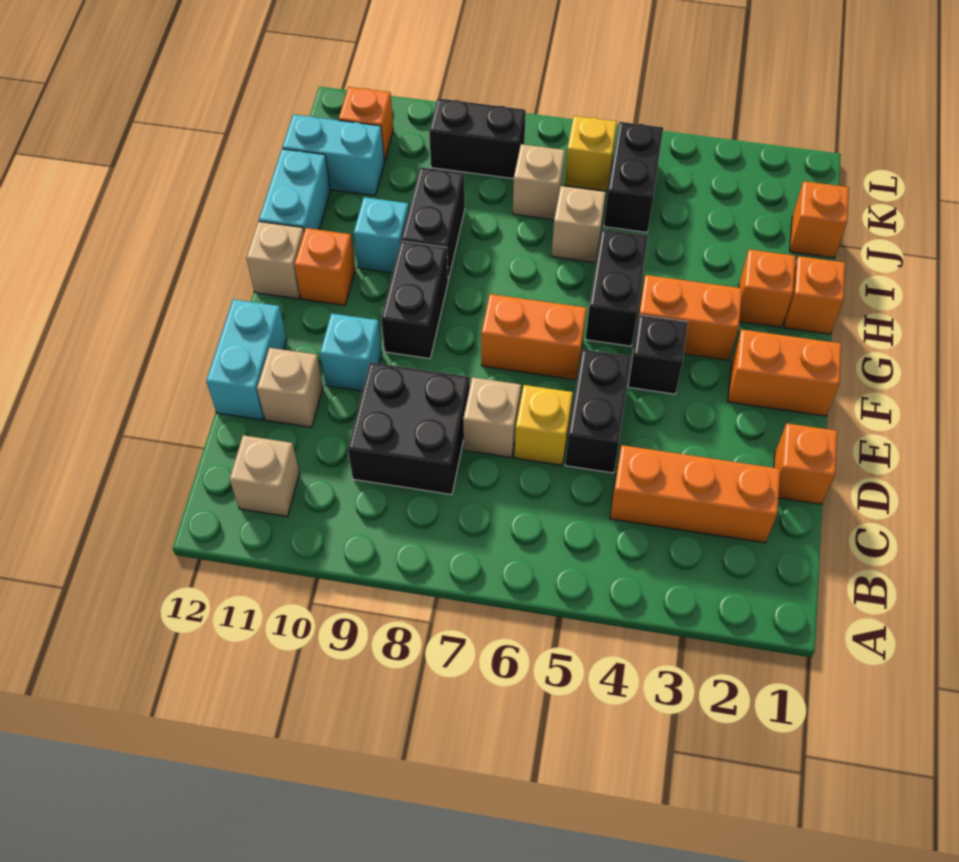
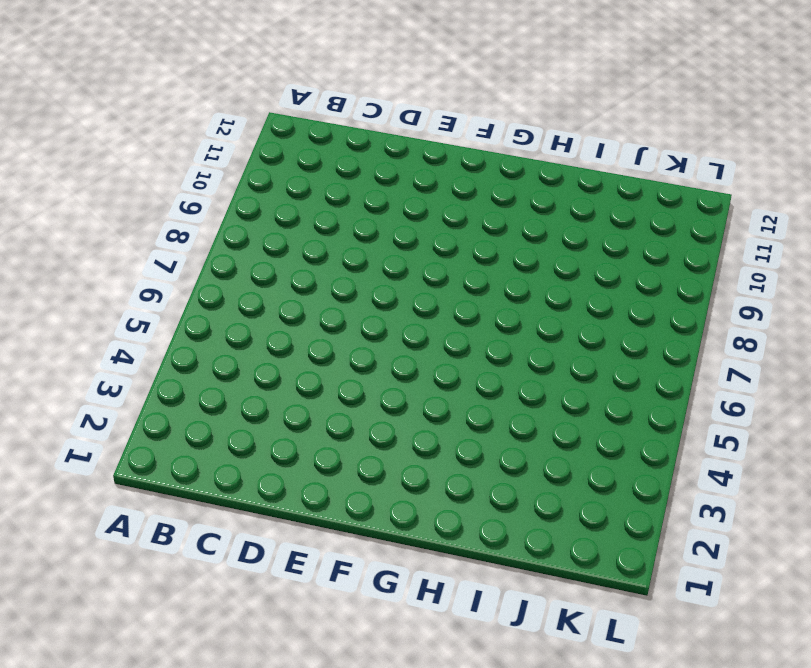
none -> tan brick B11 level 1
none -> orange brick C2:C4 level 1
none -> black brick C8:D9 level 1
none -> orange brick D1 level 1

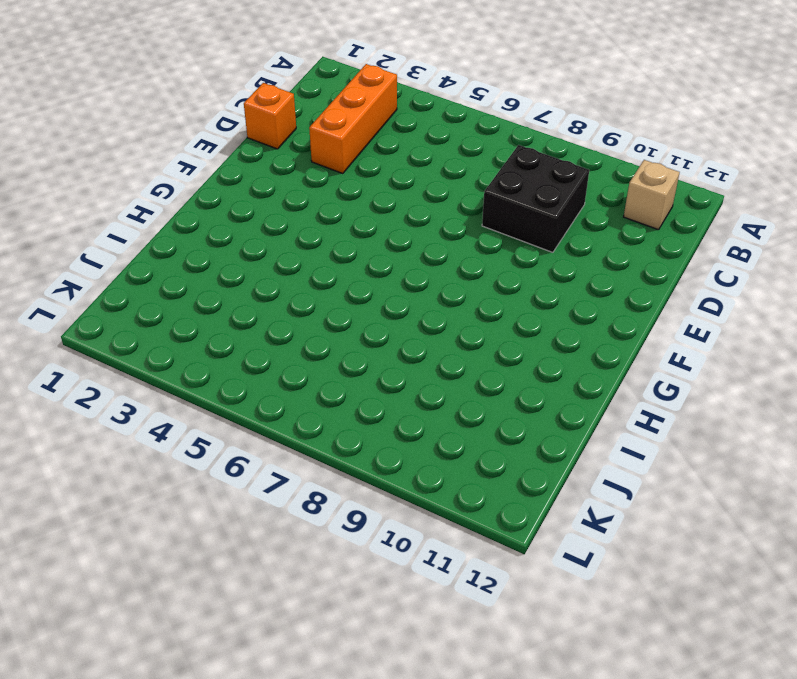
orange brick B3:D3 level 1 -> orange brick C2:C4 level 1
none -> black brick D5:E5 level 1
none -> yellow brick D6 level 1
none -> tan brick D7 level 1
none -> tan brick D11 level 1

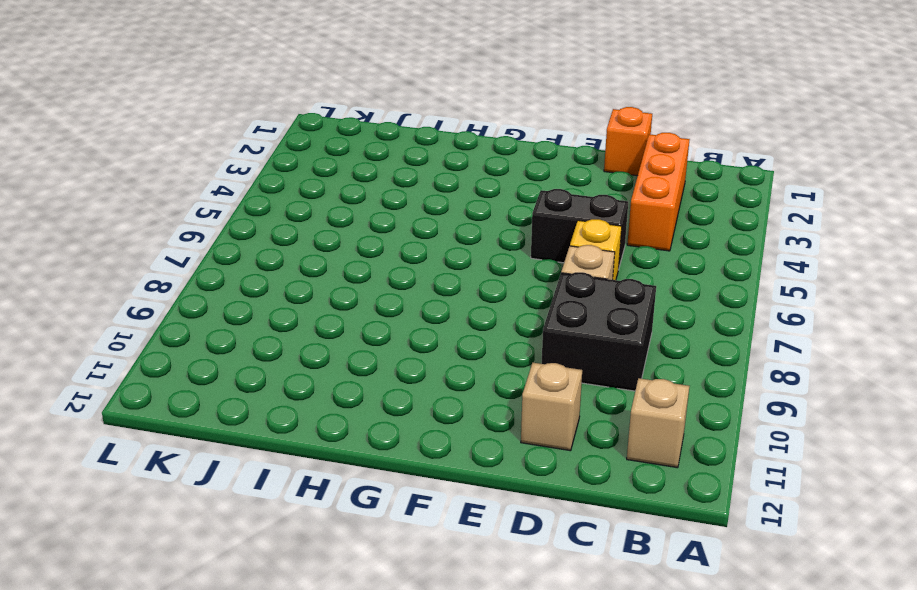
none -> cyan brick D12:E12 level 1
none -> cyan brick E10 level 1
none -> orange brick F1:F2 level 1
none -> black brick F4 level 1

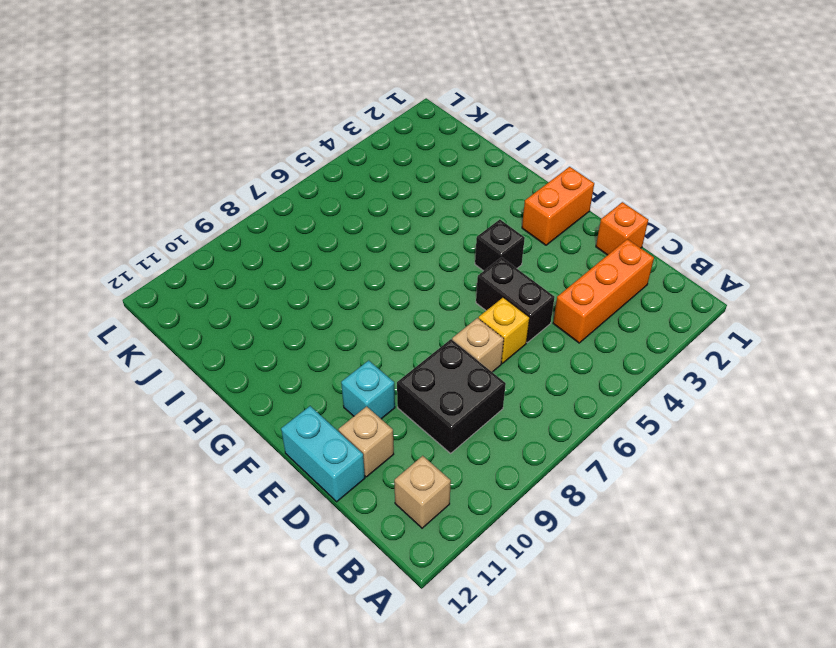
none -> orange brick F6:F7 level 1
none -> black brick F9:G9 level 1
none -> orange brick G3:G4 level 1
none -> black brick G5:H5 level 1

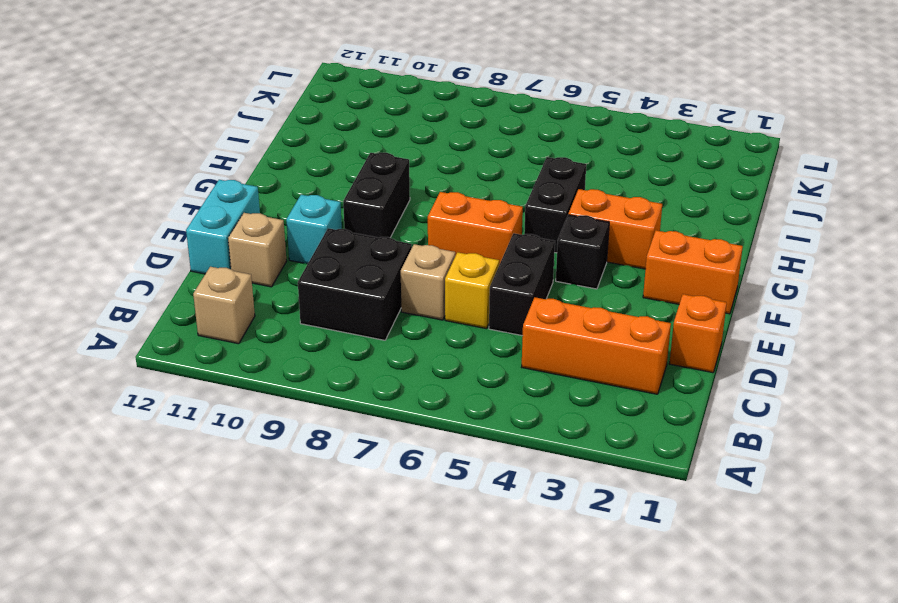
none -> orange brick G11 level 1
none -> tan brick G12 level 1
none -> orange brick H1 level 1
none -> orange brick H2 level 1

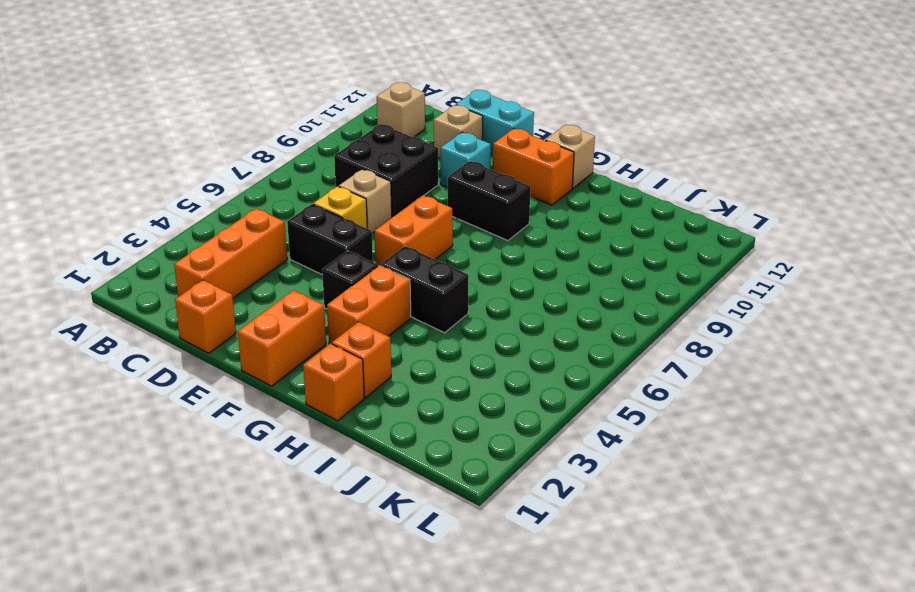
orange brick F11:G11 level 1 -> orange brick G11 level 1
none -> black brick H9:I9 level 1
none -> cyan brick H10 level 1
none -> cyan brick H12:I12 level 1
none -> tan brick I6 level 1

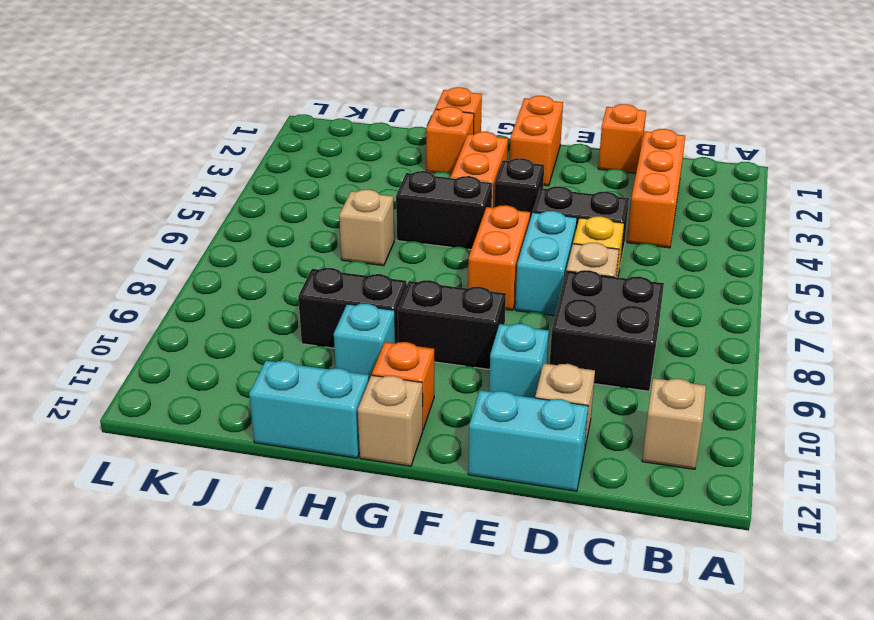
cyan brick E6:E7 level 1 -> cyan brick J11:J12 level 1
none -> orange brick J1 level 1
none -> black brick J5:K5 level 1
none -> tan brick J7 level 1
none -> yellow brick K6 level 1

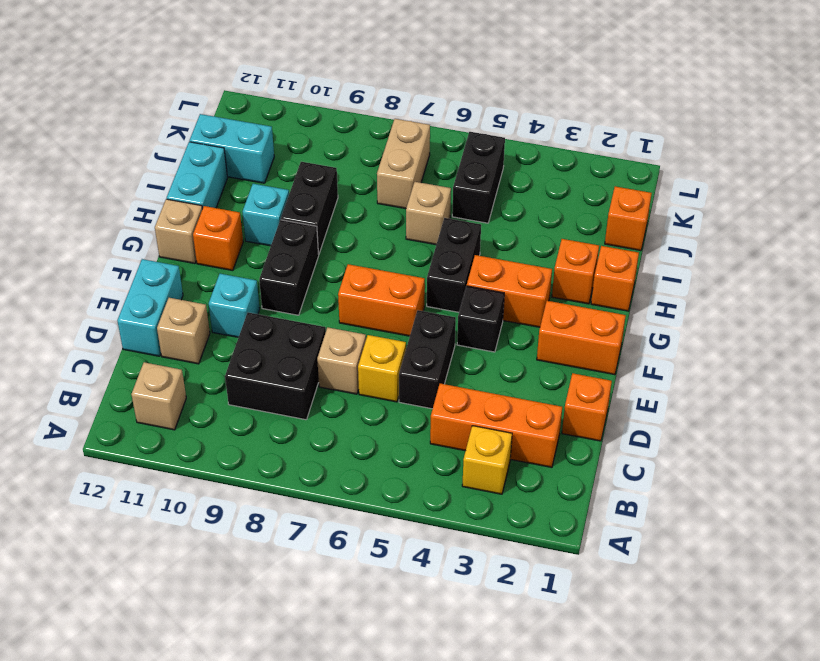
yellow brick B3 level 1 -> yellow brick K6 level 1
tan brick J7:K7 level 1 -> tan brick J7 level 1
none -> black brick K8:K9 level 1
none -> orange brick K11 level 1

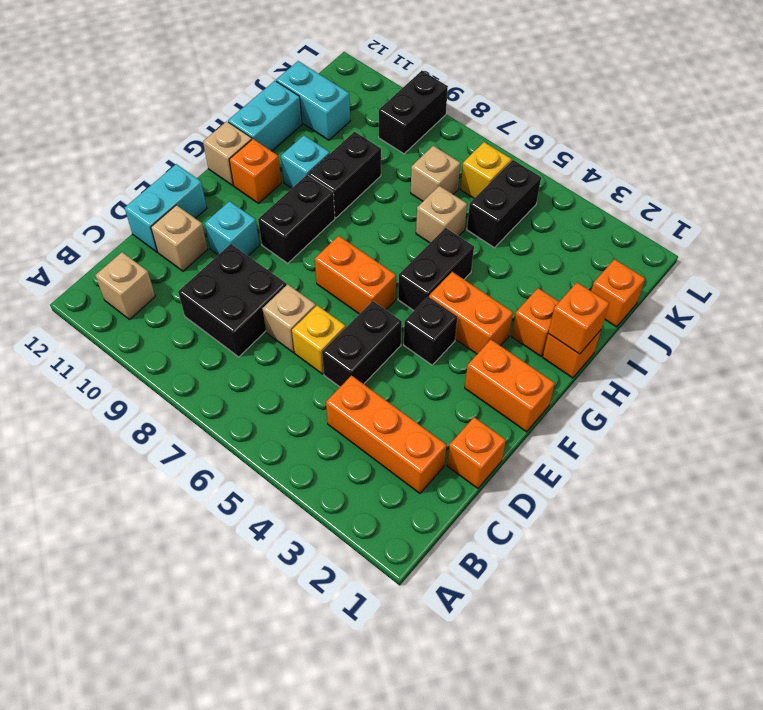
orange brick H1 level 2 -> orange brick K11 level 1
black brick K9:L9 level 1 -> black brick K8:K9 level 1

